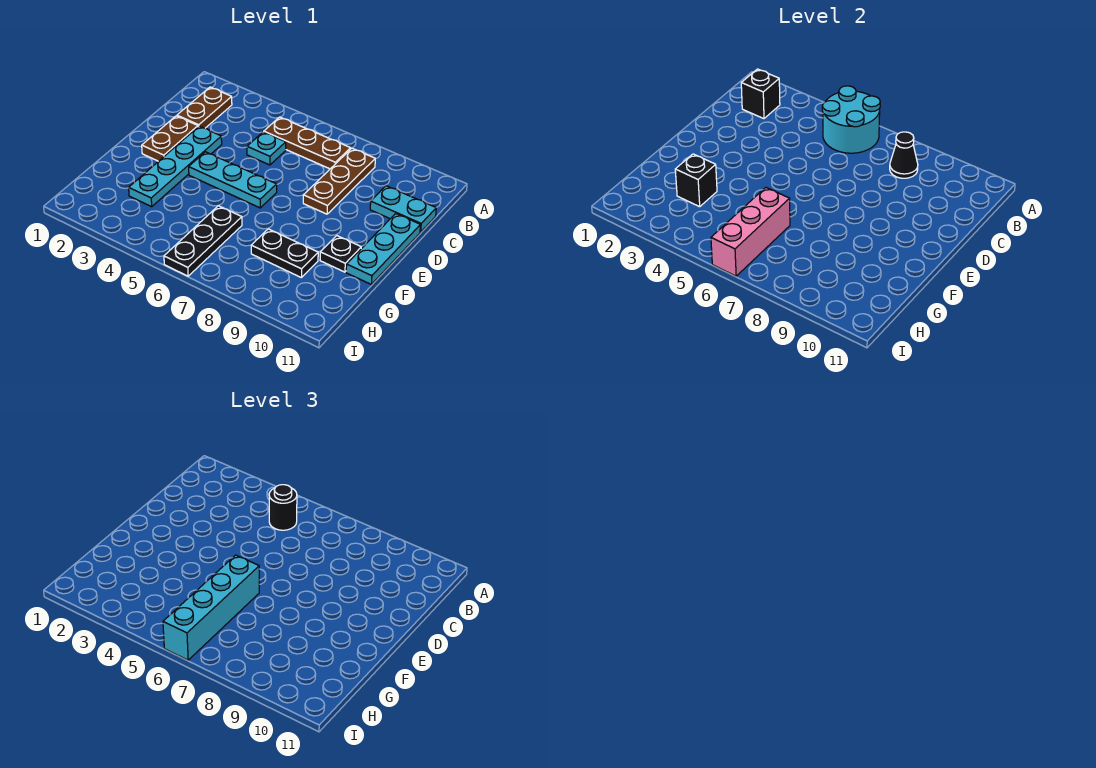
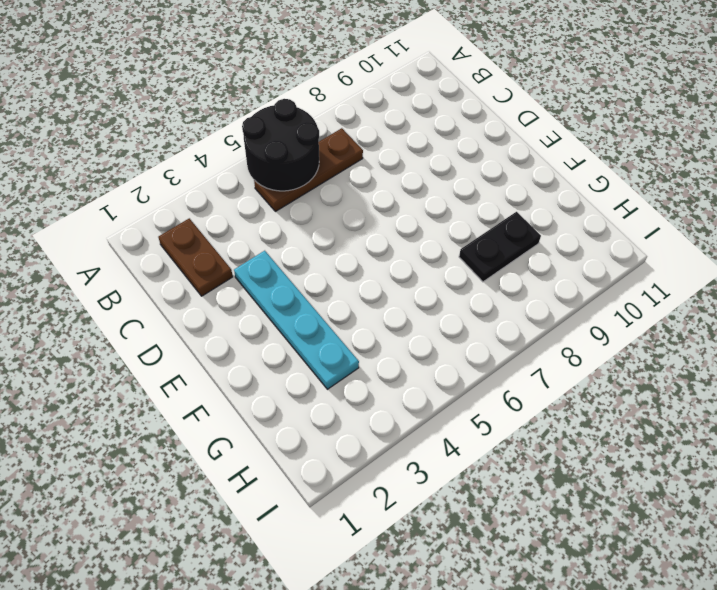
black round brick A5:B6 level 2 -> cyan round brick A5:B6 level 2
none -> brown plate B8:D8 level 1
none -> cyan plate C5 level 1
none -> cyan plate C10:C11 level 1

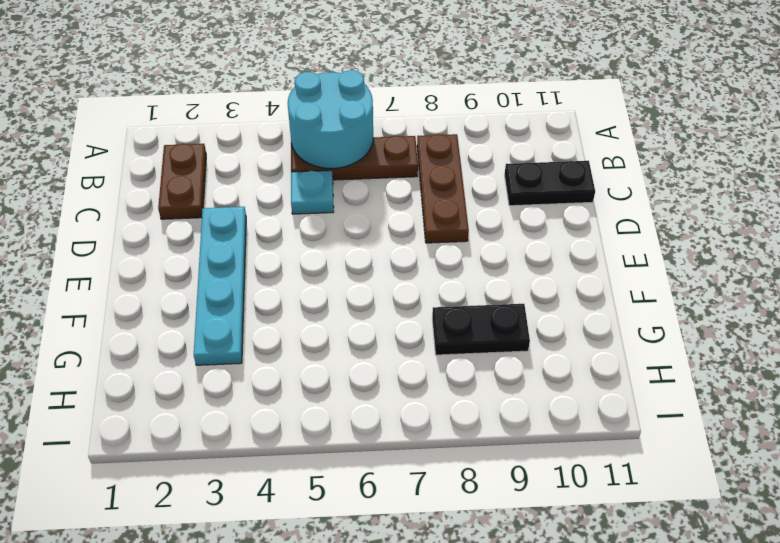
black plate C10:C11 level 1 -> cyan plate C10:C11 level 1
none -> brown plate D2:E2 level 1
none -> cyan plate D11:F11 level 1
none -> cyan plate E4:E6 level 1

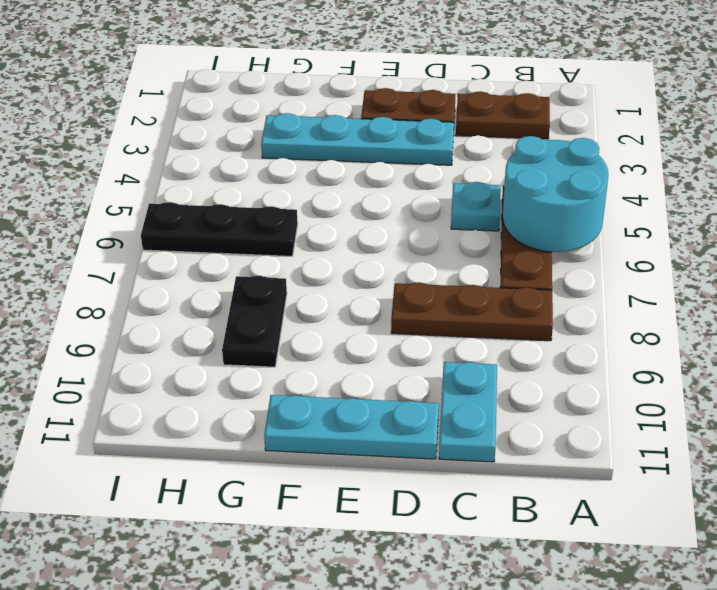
none -> cyan plate E4:E6 level 1
none -> black plate F10 level 1
none -> black brick B2 level 2

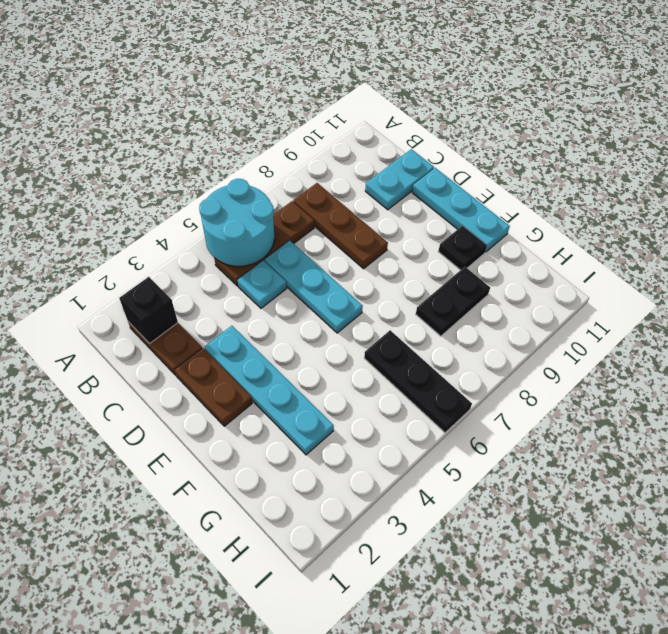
cyan plate C6:E6 level 1 -> cyan plate E4:E6 level 1
none -> black cone B8 level 2
none -> black brick G3 level 2
none -> pink brick G6:I6 level 2

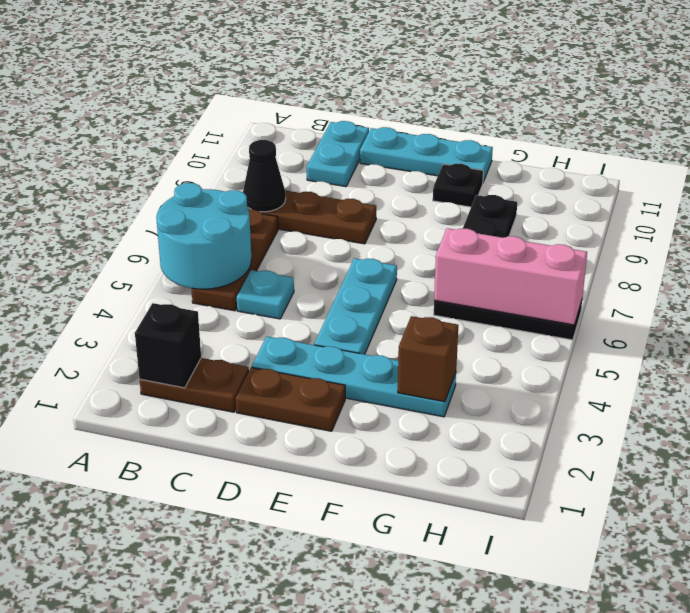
brown brick G3 level 2 -> black brick G3 level 2
none -> black round brick B5 level 3
none -> cyan brick F6:I6 level 3

